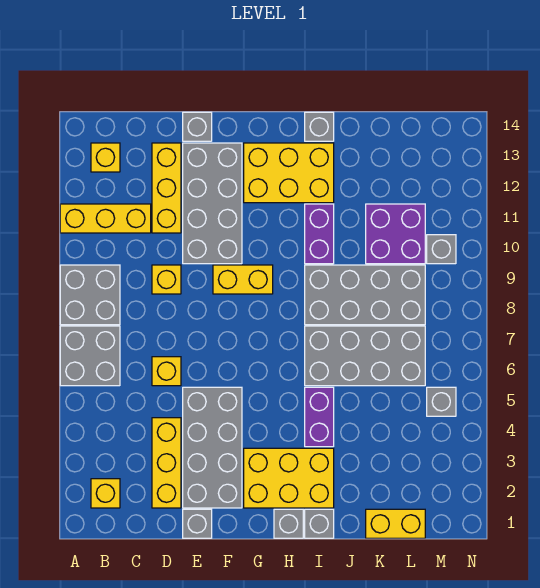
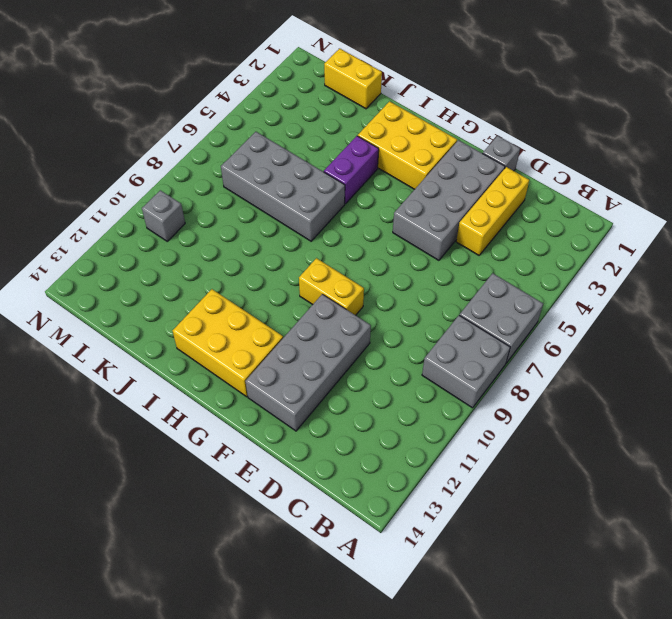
none -> yellow brick A11:C11 level 1
none -> yellow brick B2 level 1
none -> yellow brick B13 level 1

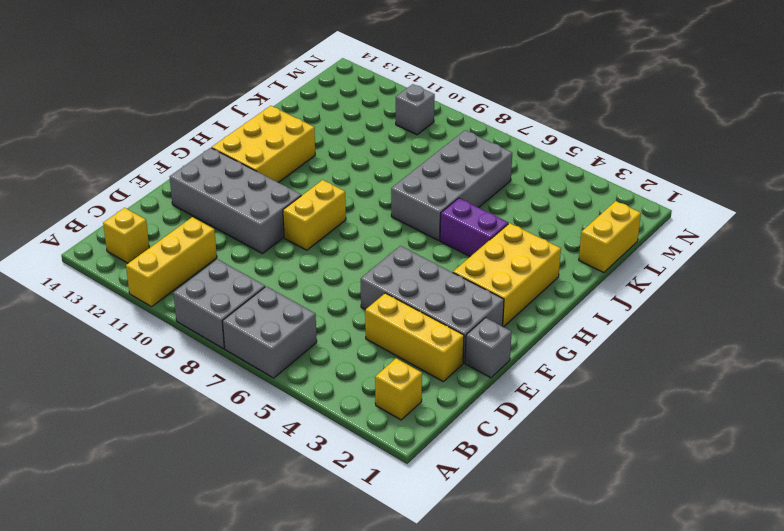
none -> yellow brick D6 level 1
none -> yellow brick D9 level 1
none -> yellow brick D11:D13 level 1

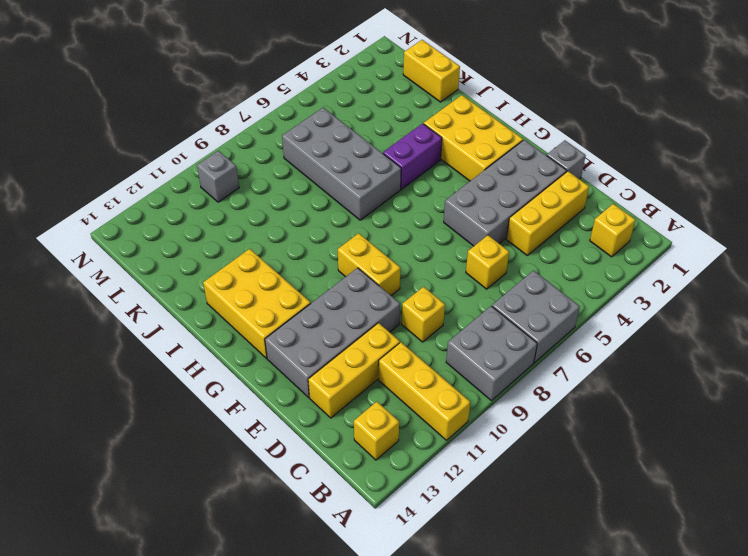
none -> grey brick E14 level 1
none -> grey brick H1 level 1
none -> grey brick I1 level 1

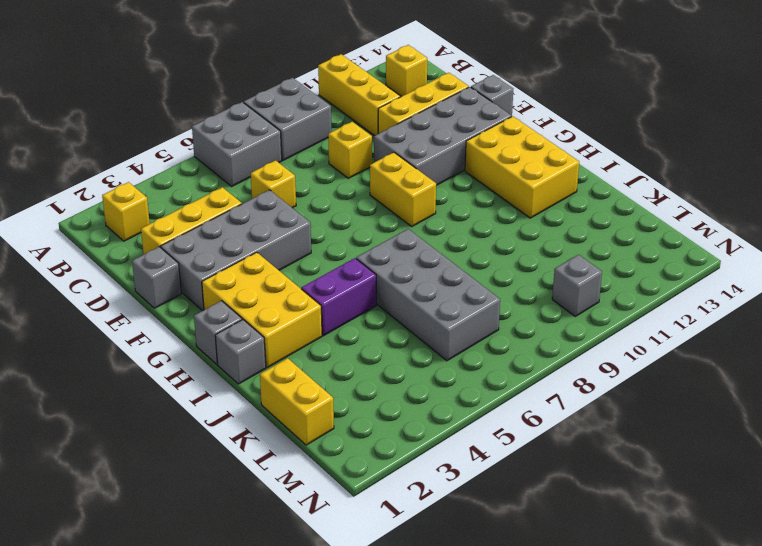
none -> grey brick I8:L9 level 1
none -> purple brick I10:I11 level 1
none -> grey brick I14 level 1

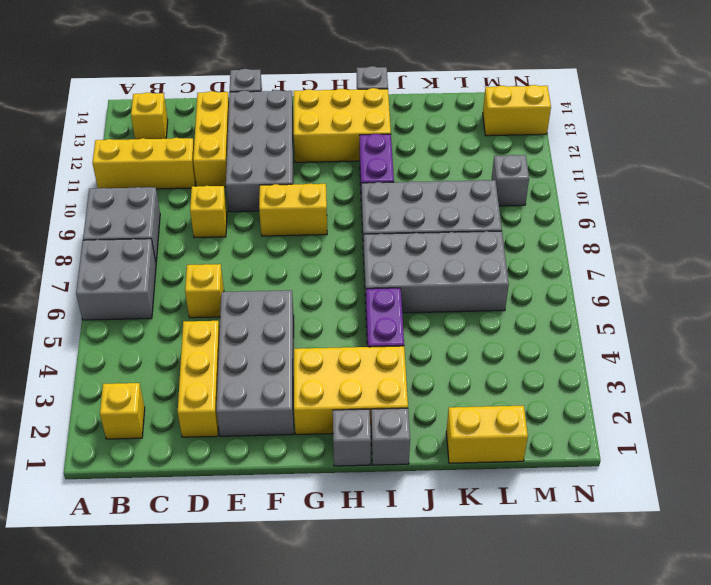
yellow brick M13:N13 level 1 -> none
none -> grey brick E1 level 1
none -> purple brick K10:L11 level 1
none -> grey brick M5 level 1

